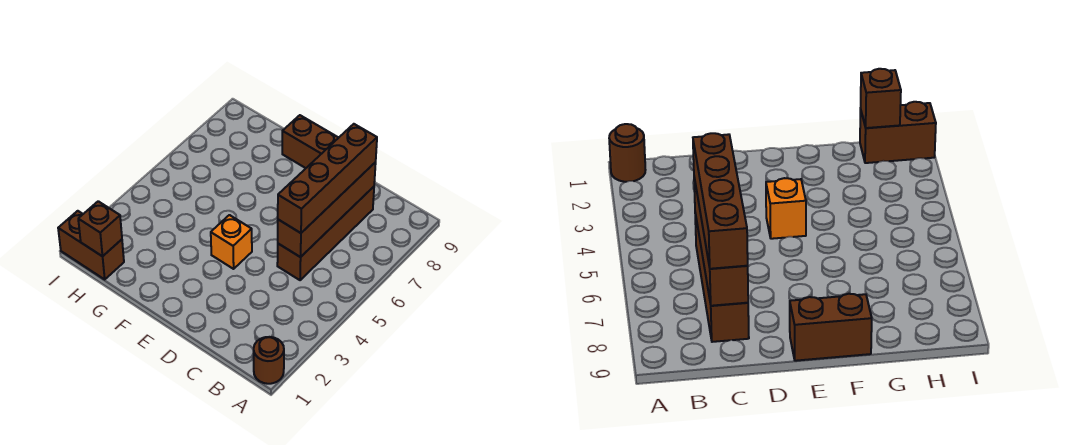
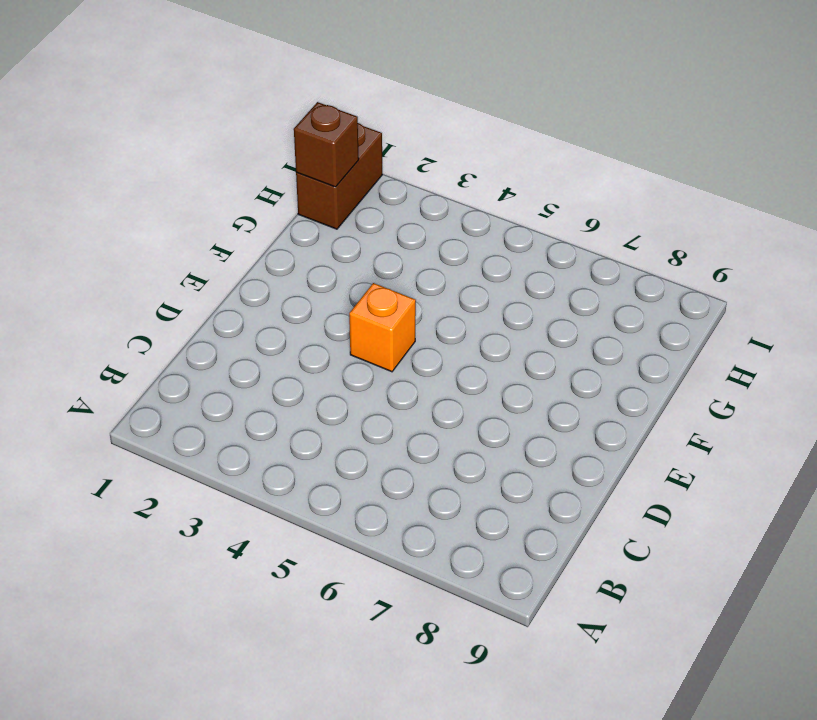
none -> brown round brick A1 level 1
none -> brown brick C5:C8 level 1

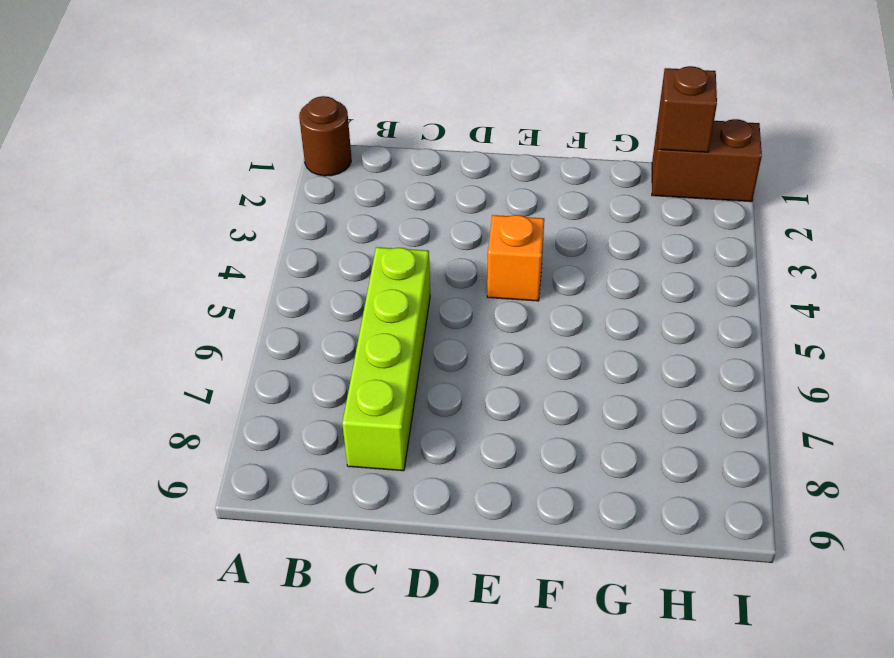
lime brick C5:C8 level 1 -> brown brick C5:C8 level 1
none -> brown brick E9:F9 level 1
none -> brown brick C5:C8 level 2

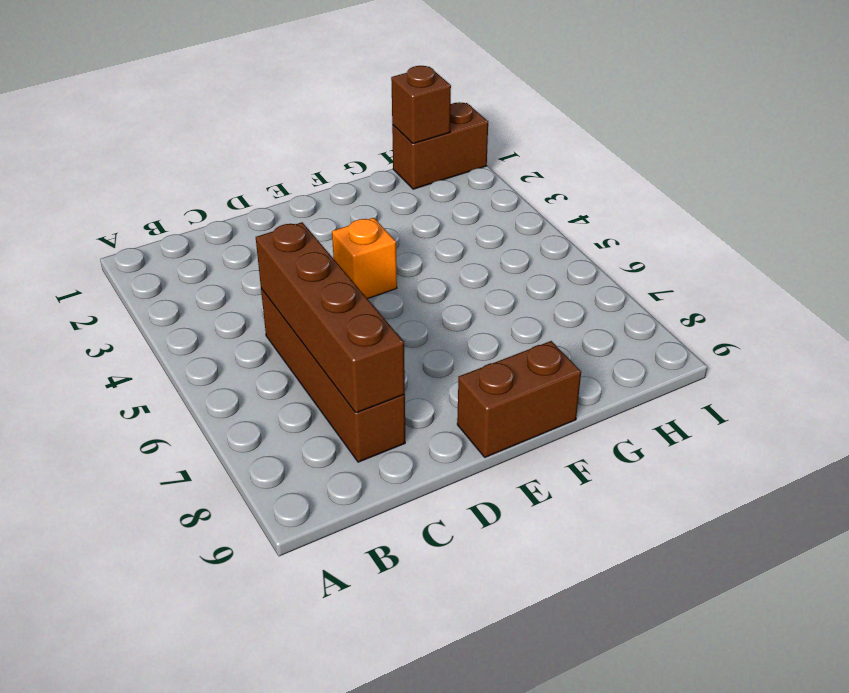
none -> brown round brick A1 level 1
none -> brown brick C5:C8 level 3

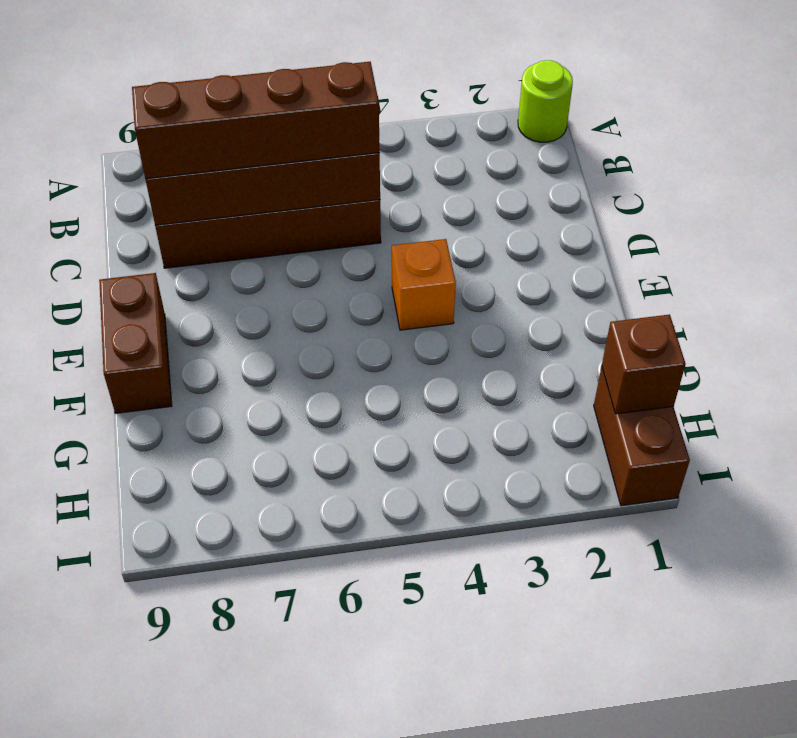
lime round brick A1 level 1 -> brown round brick A1 level 1

